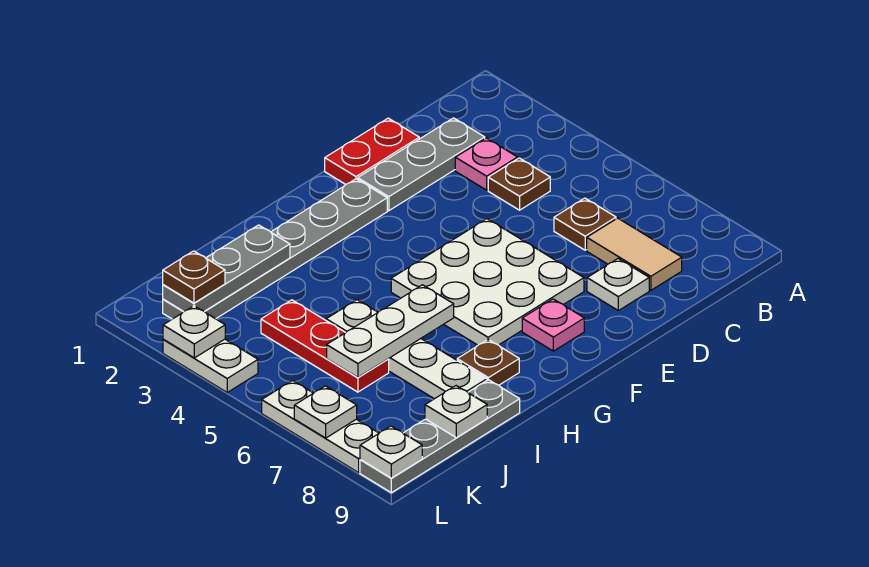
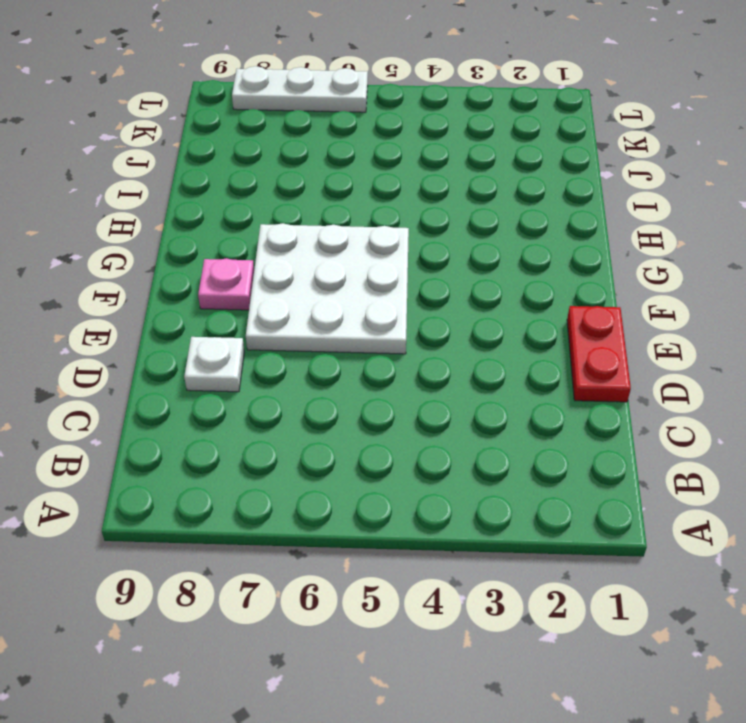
none -> grey plate C2:E2 level 1
none -> pink plate C3 level 1
none -> brown plate C4 level 1

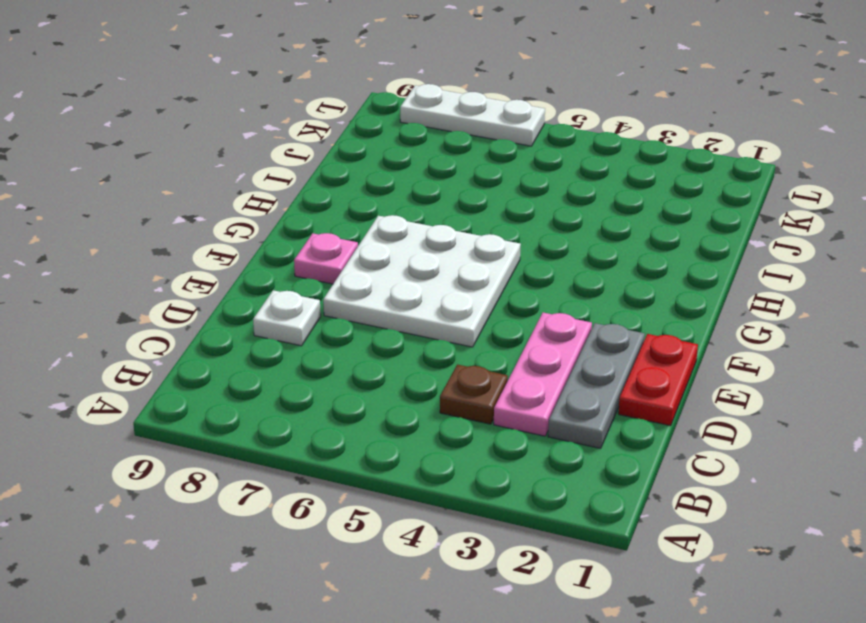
pink plate C3:E3 level 1 -> pink plate C3 level 1
none -> brown plate C6 level 1
none -> tan tile C7:C8 level 1
none -> grey plate F2:K2 level 1

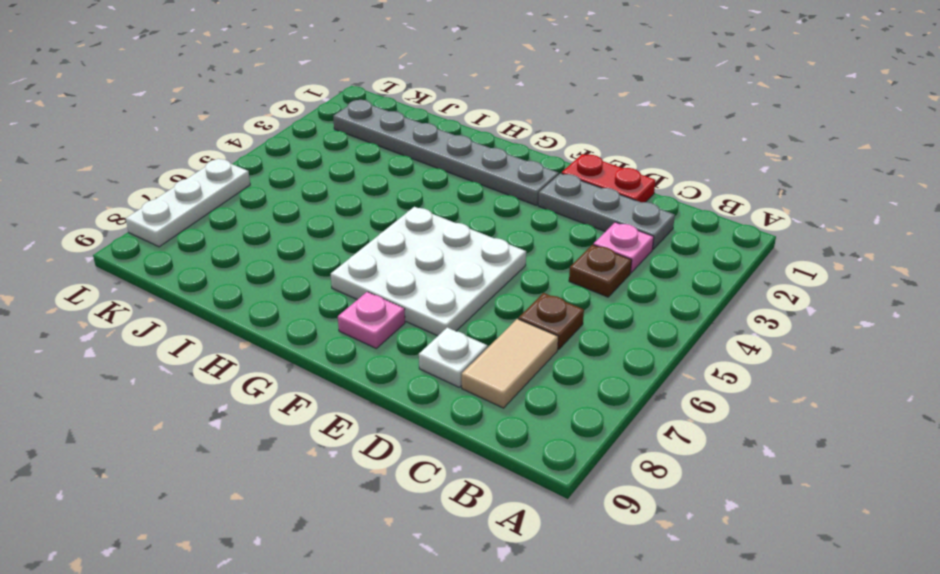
none -> brown plate H8 level 1
none -> white plate I5:I8 level 1
none -> grey plate I9:L9 level 1

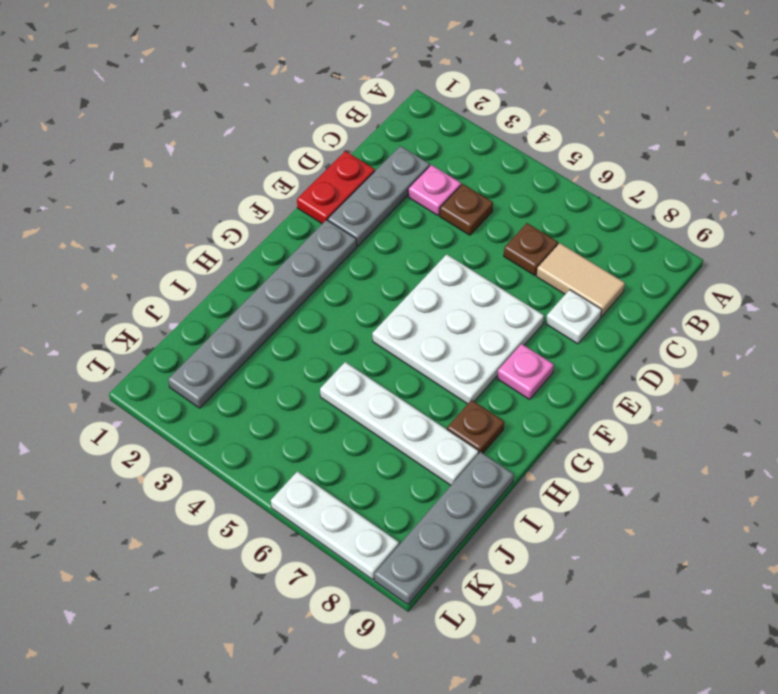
none -> red plate J4:J6 level 1
none -> white plate L3:L4 level 1
none -> white plate H6:J6 level 2

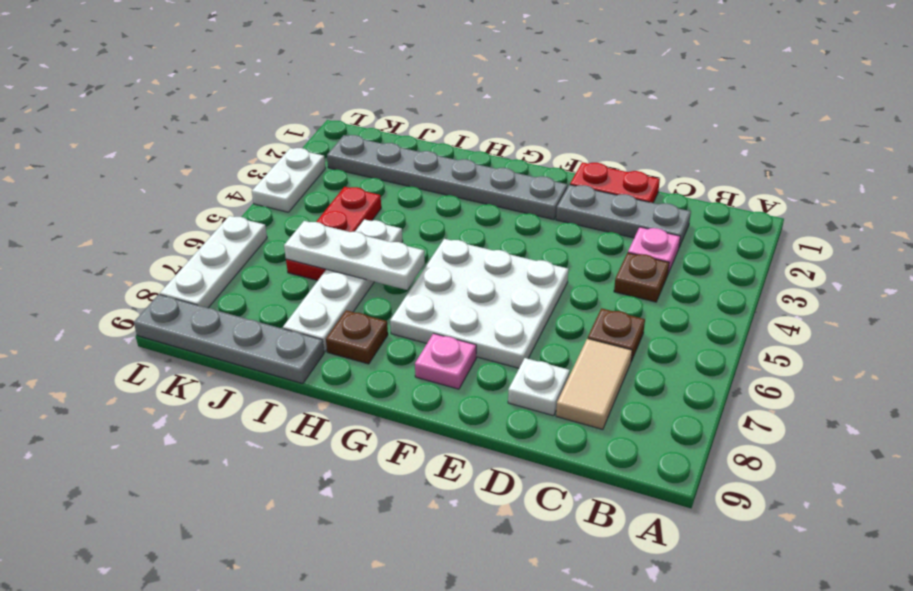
none -> grey plate I2:K2 level 2
none -> white plate J9 level 2
none -> white plate L3 level 2

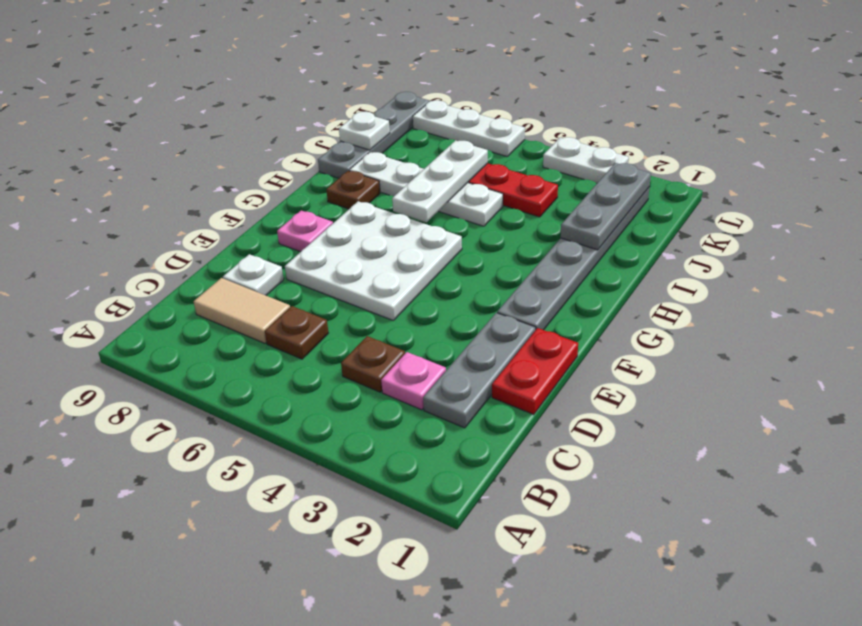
none -> white plate L3 level 2
none -> white plate L7 level 2
none -> white plate L9 level 2

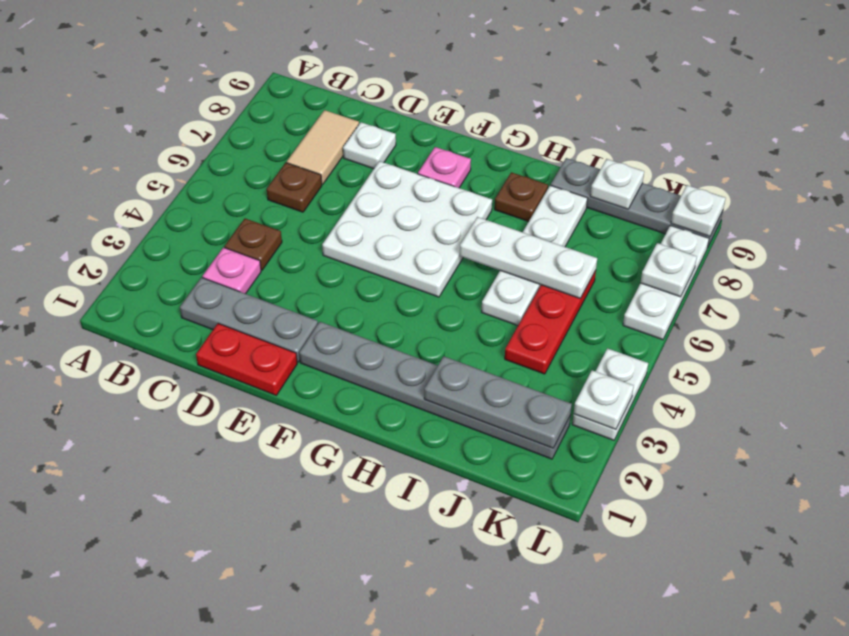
none -> brown plate K2 level 3

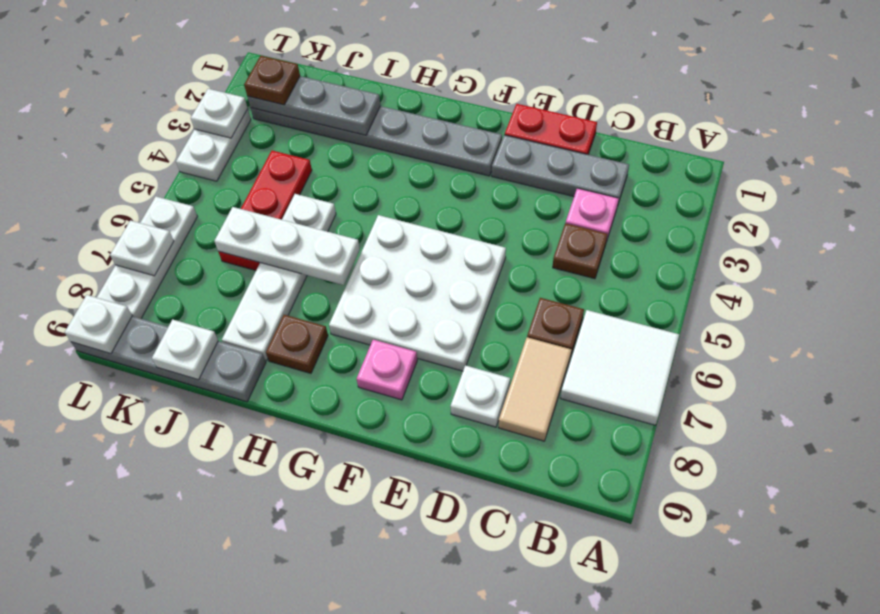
white tile A6:B7 level 1 -> none

